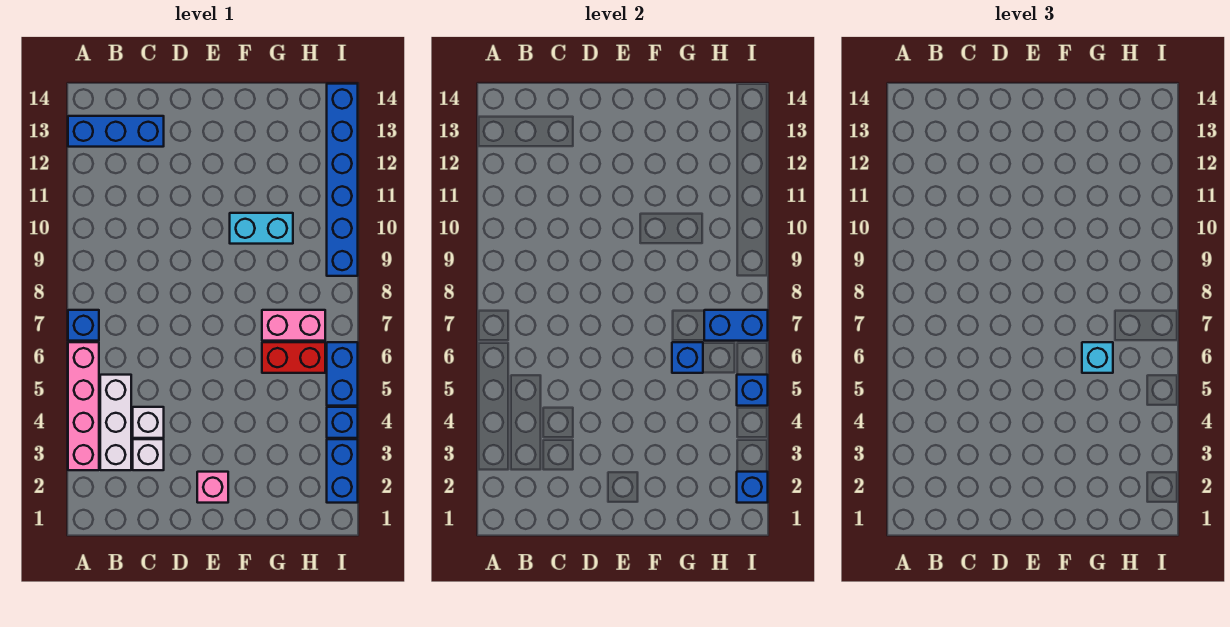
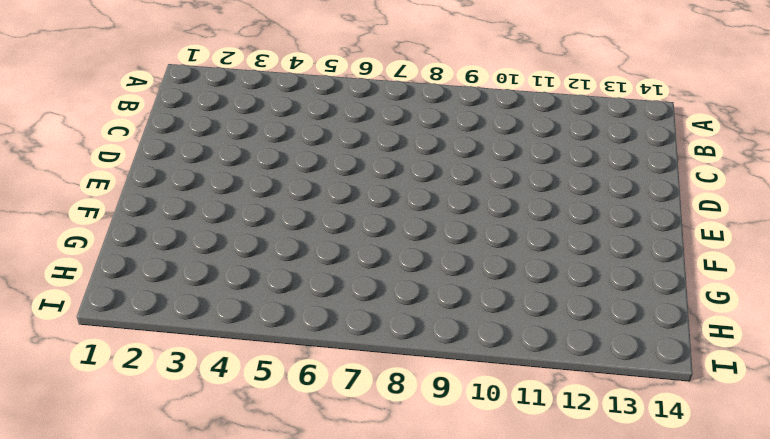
none -> pink brick A3:A6 level 1
none -> blue brick A7 level 1
none -> blue brick A13:C13 level 1

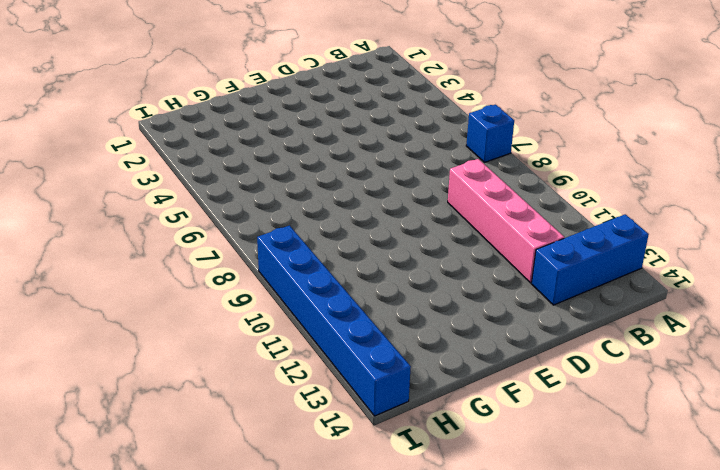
pink brick C9:C12 level 1 -> pink brick A3:A6 level 1
none -> white brick B3:B5 level 1
none -> white brick C3 level 1
none -> white brick C4 level 1

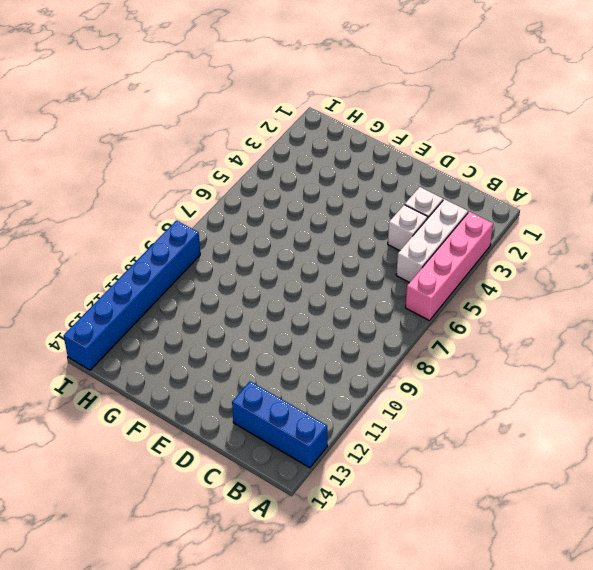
none -> blue brick A7 level 1
none -> pink brick E2 level 1
none -> cyan brick F10:G10 level 1

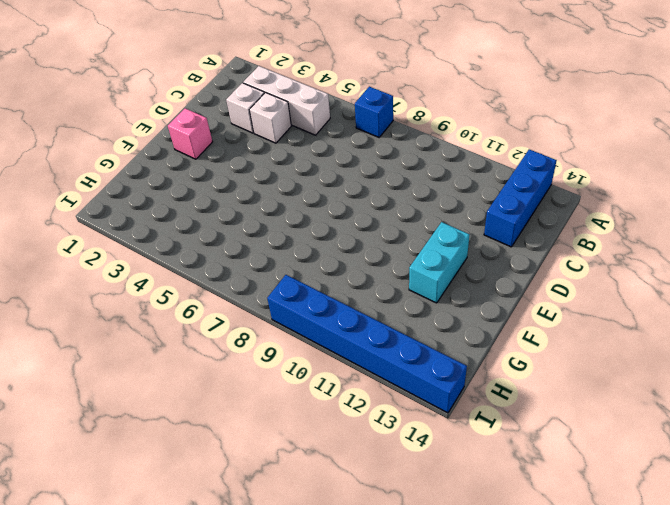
cyan brick E12:F12 level 1 -> cyan brick F10:G10 level 1
none -> pink brick A3:A6 level 1
none -> red brick G6:H6 level 1
none -> pink brick G7:H7 level 1

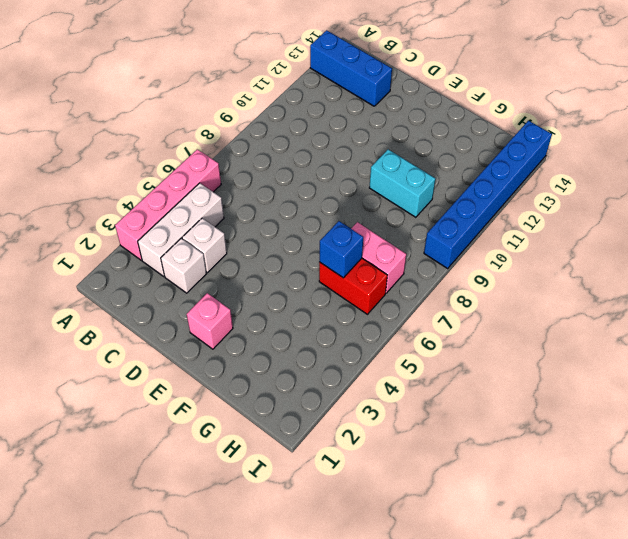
none -> blue brick A7 level 1
none -> blue brick I2:I3 level 1
none -> blue brick I4 level 1

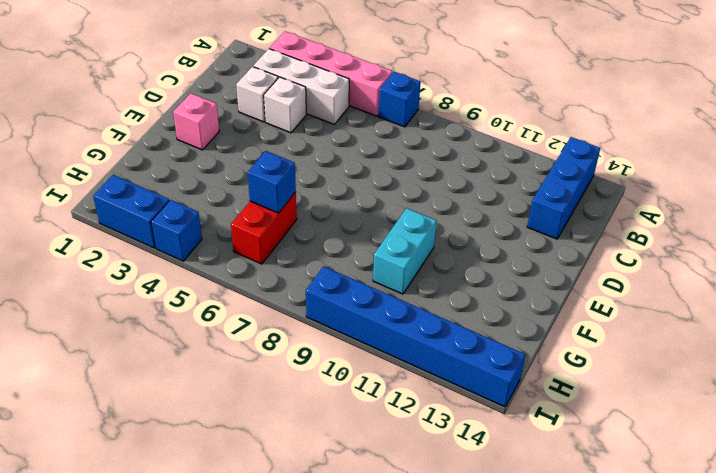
none -> pink brick G7:H7 level 1
none -> blue brick I5:I6 level 1
none -> blue brick H7:I7 level 2

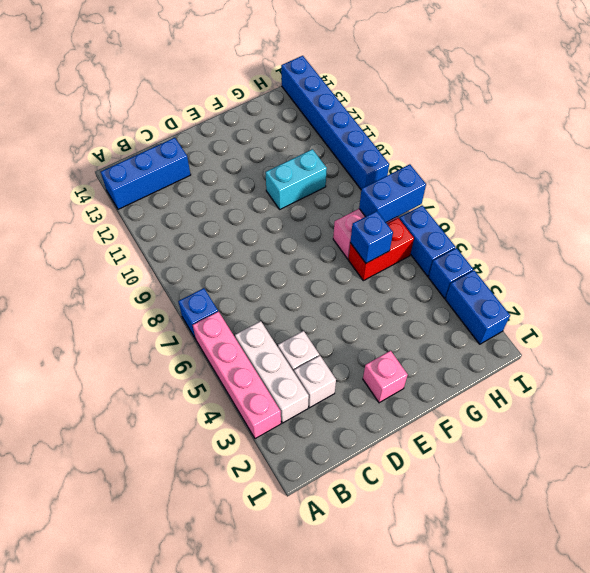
none -> blue brick I2 level 2
none -> blue brick I5 level 2
none -> cyan brick G6 level 3

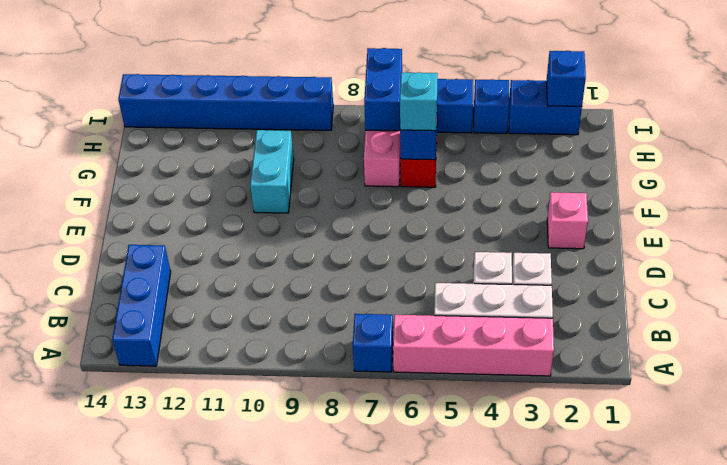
none -> blue brick I5 level 2

